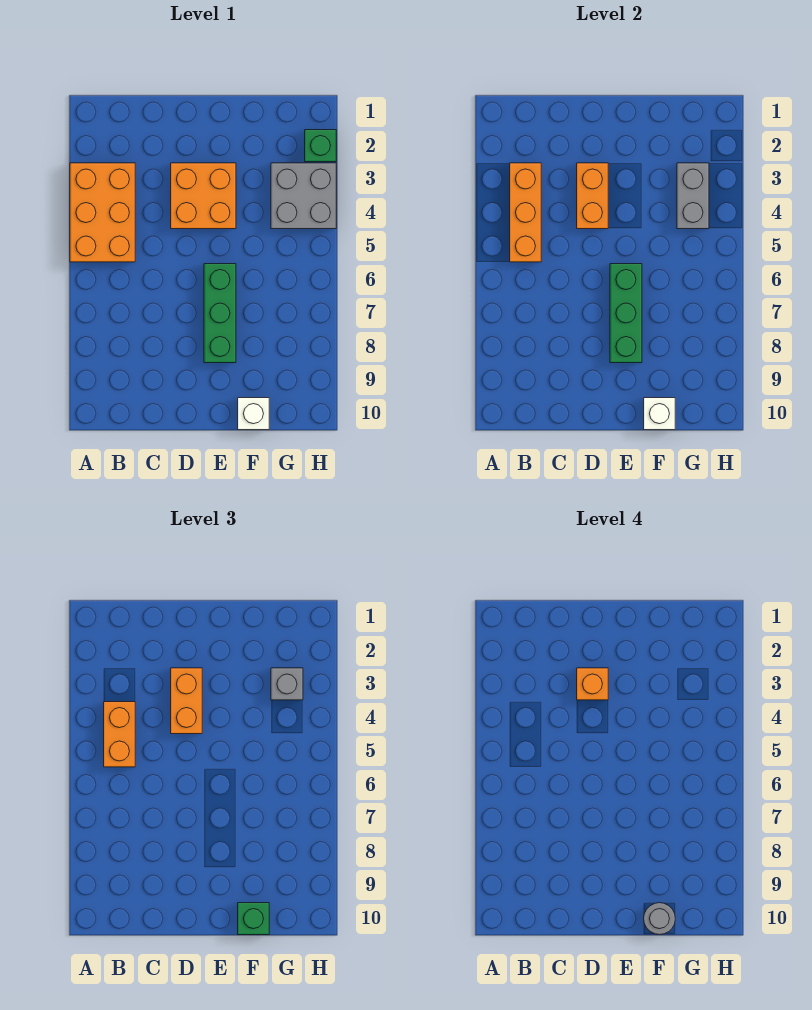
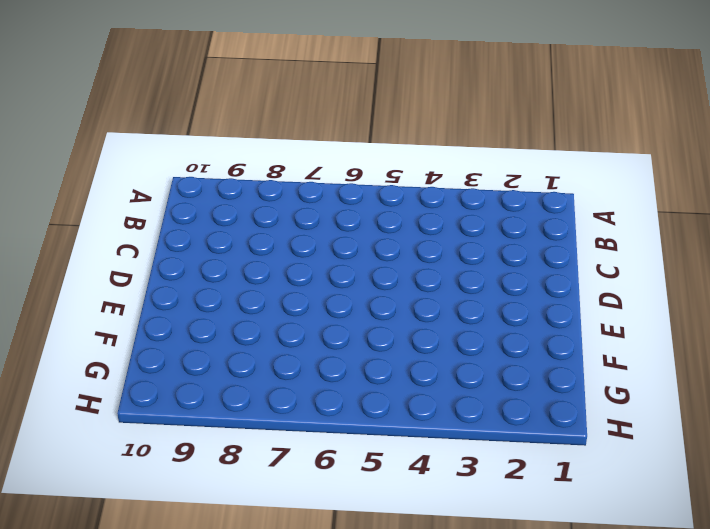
none -> orange brick A3:B5 level 1
none -> orange brick D3:E4 level 1
none -> green brick E6:E8 level 1

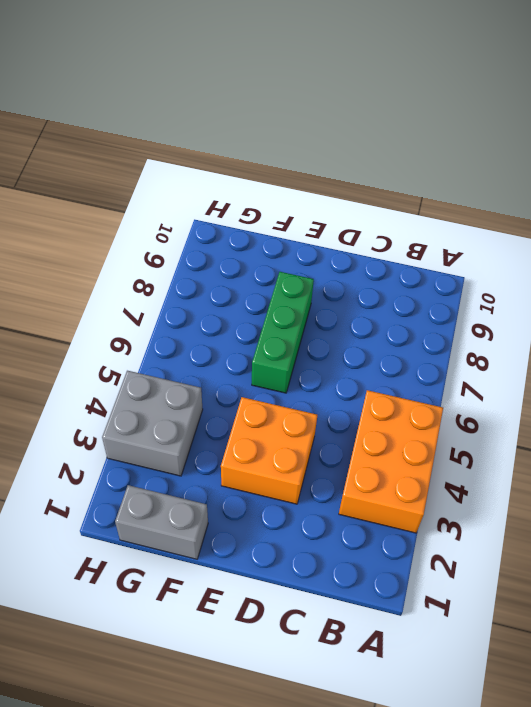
grey brick F1:G1 level 1 -> grey brick G3:G4 level 2
none -> white brick F10 level 1
none -> green brick H2 level 1
none -> orange brick B3:B5 level 2

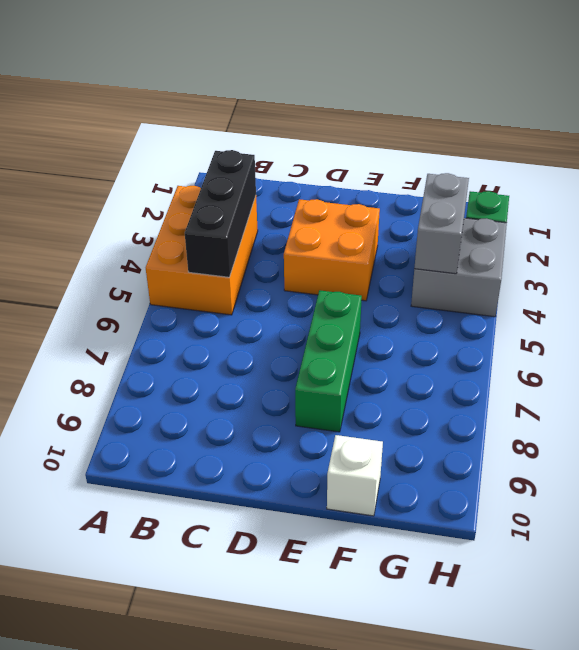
black brick B3:B5 level 2 -> orange brick B3:B5 level 2
none -> orange brick D3:D4 level 2
none -> green brick E6:E8 level 2
none -> white brick F10 level 2

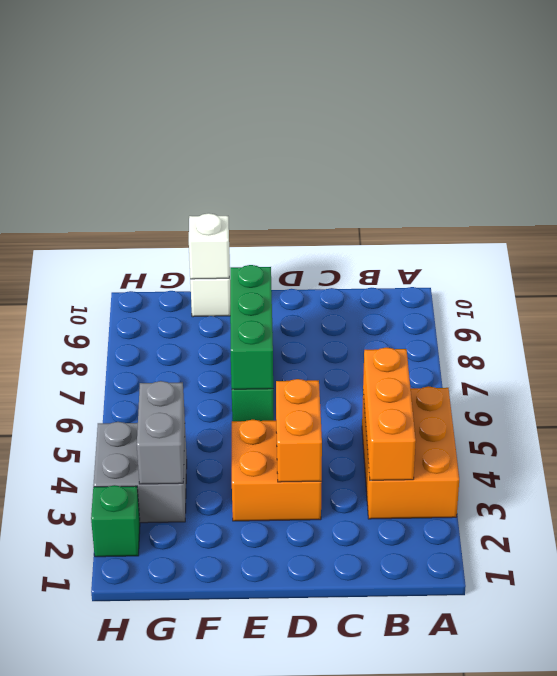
none -> orange brick B4:B5 level 3
none -> orange brick D3:D4 level 3
none -> green brick F10 level 3

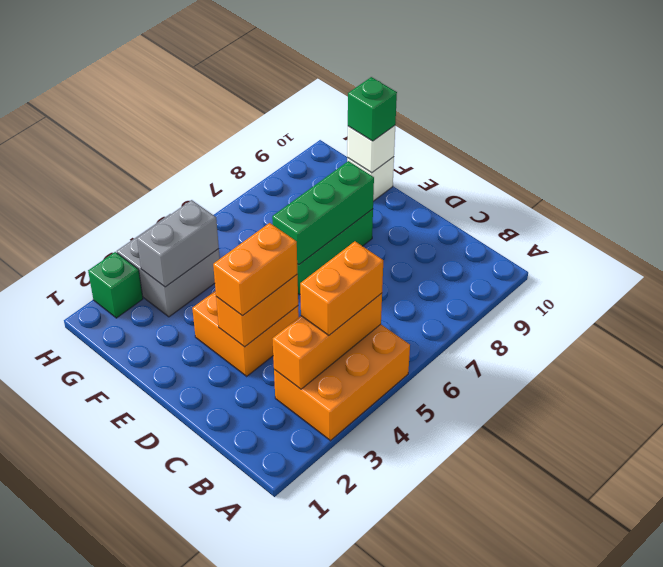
none -> grey brick G3 level 3
none -> orange brick D3 level 4
none -> grey round brick F10 level 4

